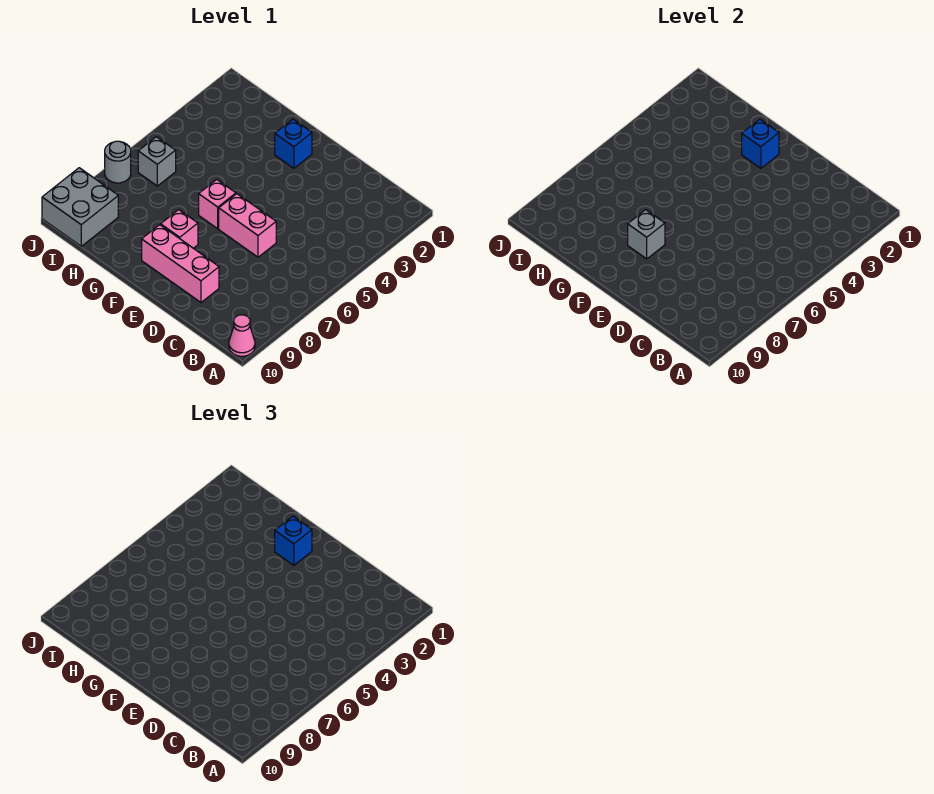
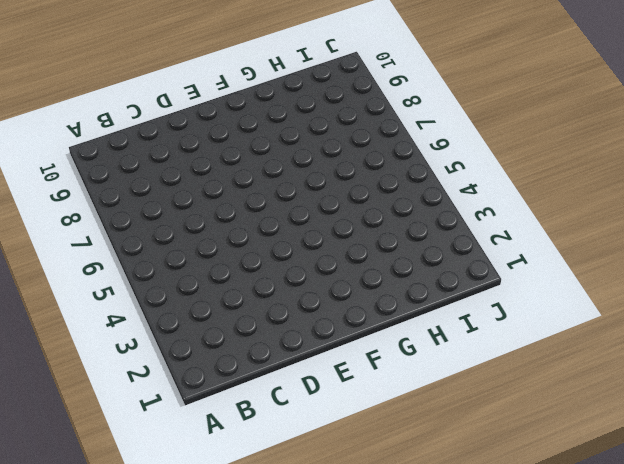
none -> pink cone A10 level 1
none -> pink brick D6:E6 level 1
none -> pink brick D9:F9 level 1

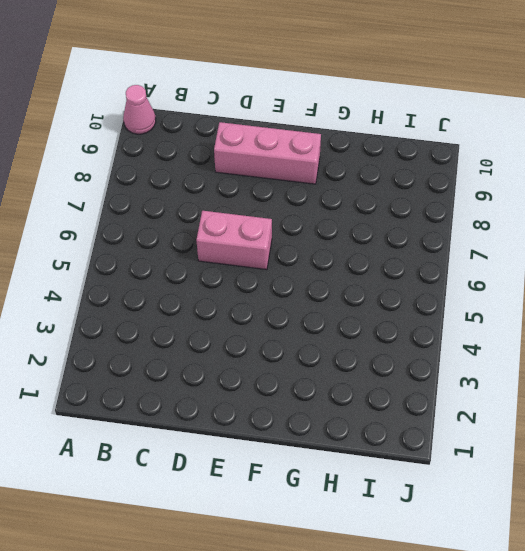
none -> blue brick F2 level 1
none -> pink brick F6 level 1
none -> pink brick F8 level 1

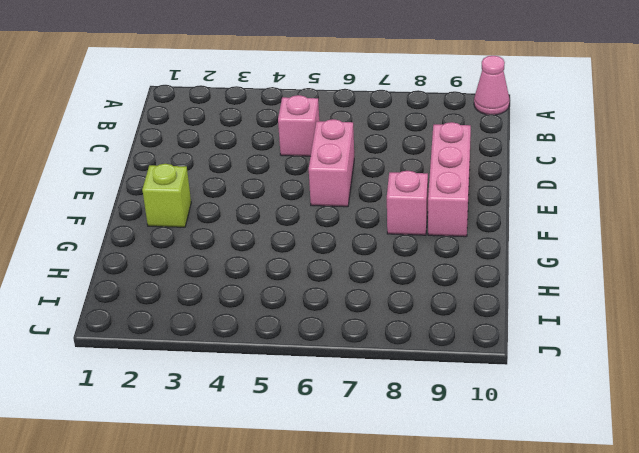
pink brick C5 level 1 -> pink brick F6 level 1
lime brick F2 level 1 -> blue brick F2 level 1
none -> grey brick I6 level 1
none -> grey brick I9:J10 level 1
none -> grey round brick J7 level 1

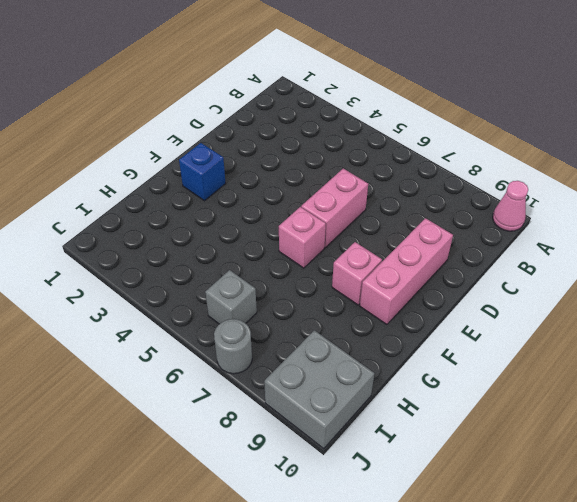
none -> blue brick F2 level 2
none -> grey brick F8 level 2
none -> blue brick F2 level 3

